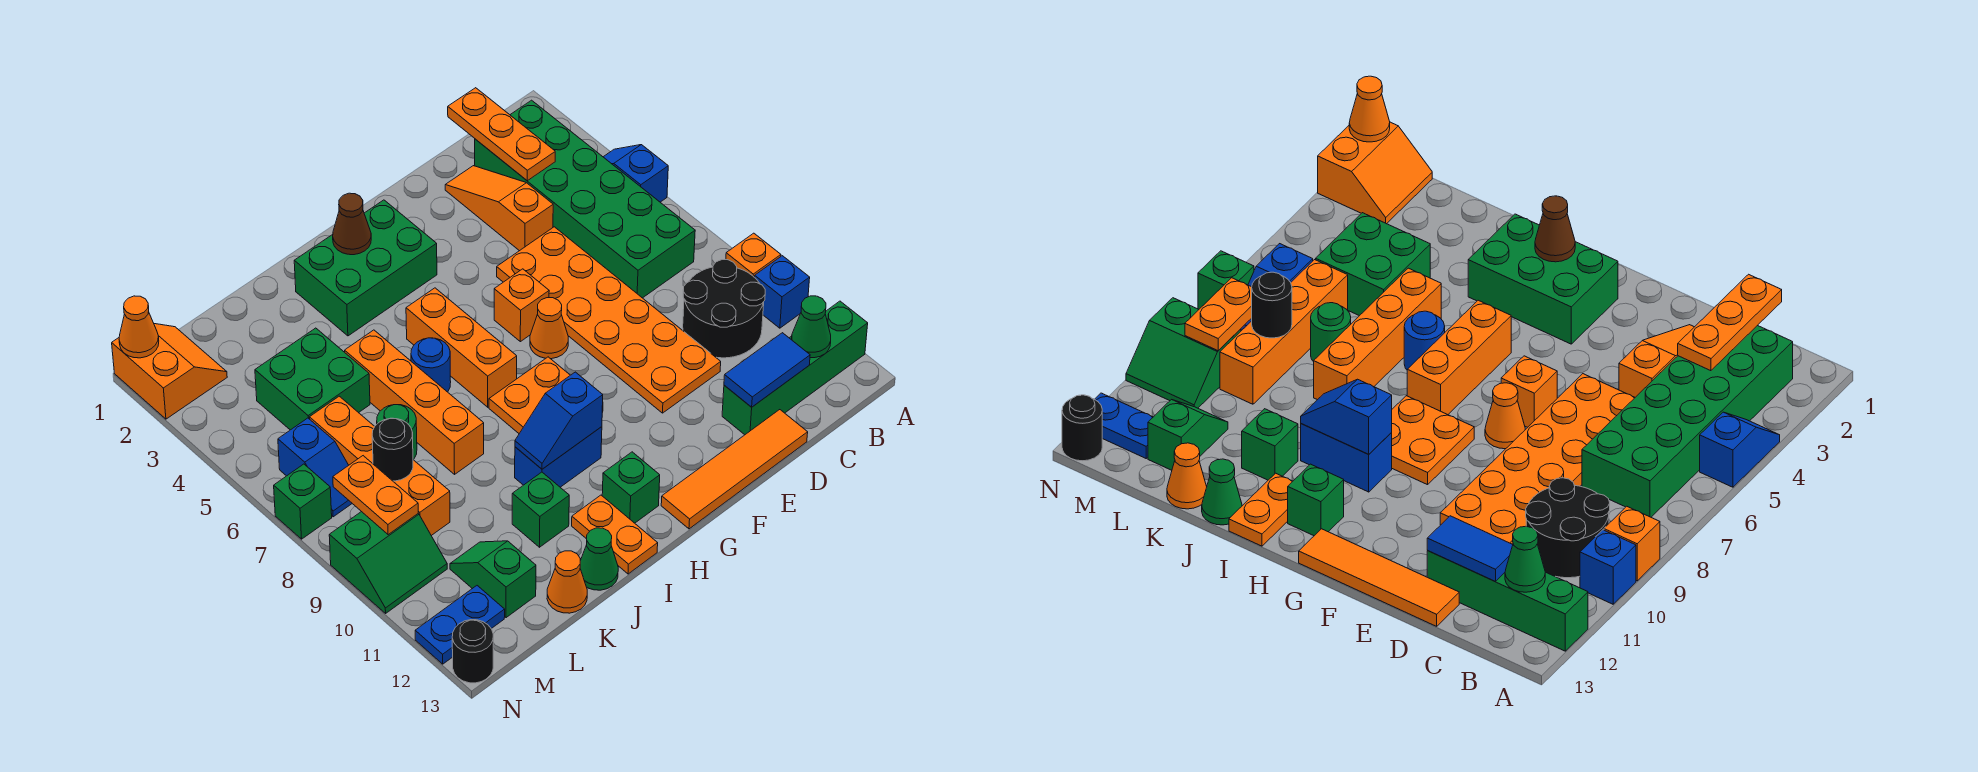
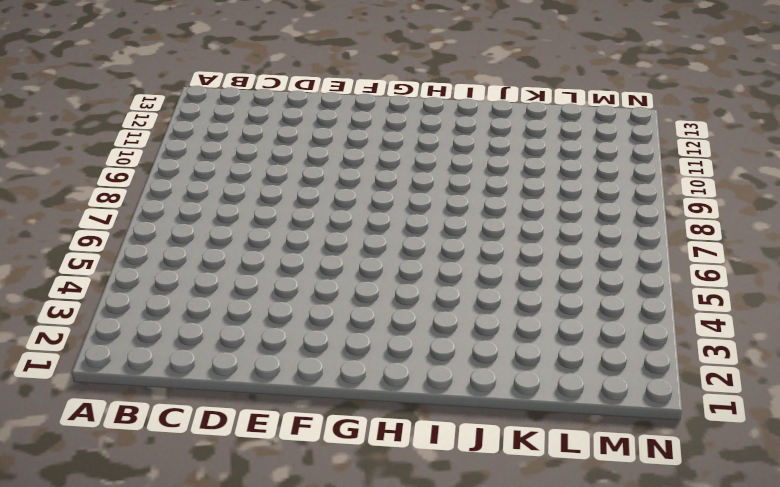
none -> blue slope A4:A5 level 1 top 5
none -> orange brick A9 level 1
none -> blue brick A10 level 1
none -> green brick A12:D12 level 1

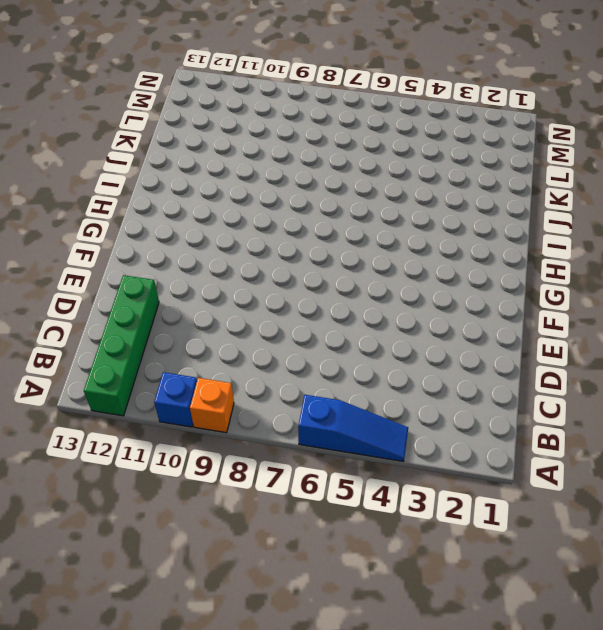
blue slope A4:A6 level 1 top 6 -> blue slope A4:A5 level 1 top 5
none -> green brick B2:C7 level 1
none -> black round brick B9:C10 level 1
none -> orange slope D2:D4 level 1 top 4
none -> orange plate D5:E10 level 1

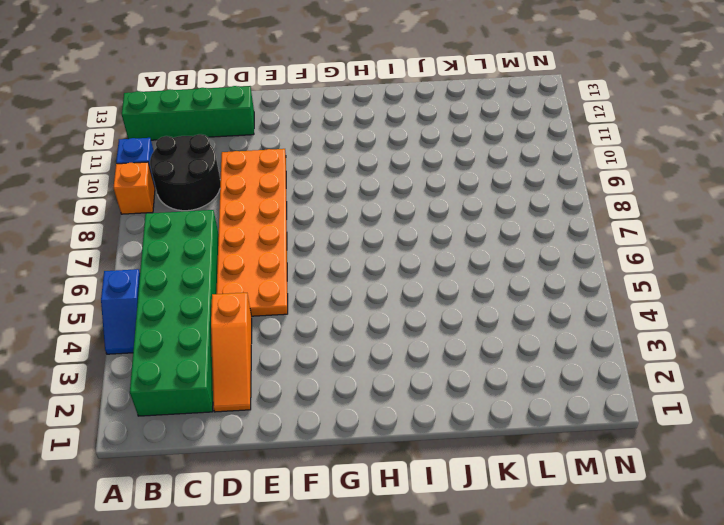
none -> orange tile D13:G13 level 1
none -> orange brick F6 level 1
none -> orange cone F7 level 1
none -> green brick G2:I3 level 1

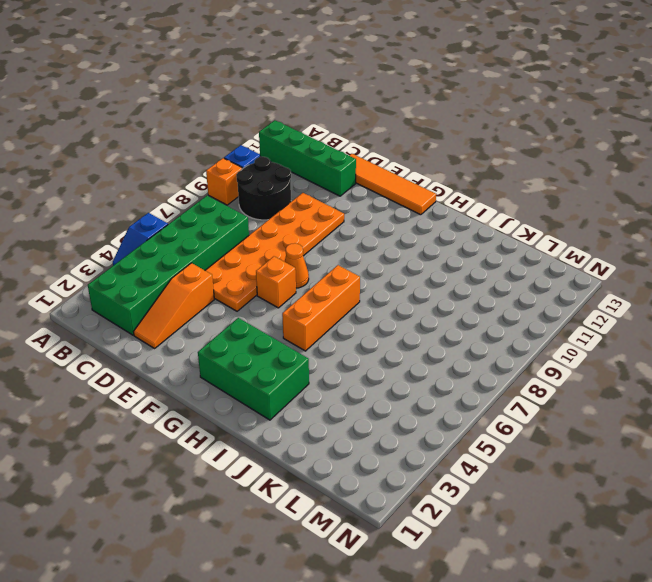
none -> orange plate G8:H9 level 1
none -> blue brick H10:I10 level 1
none -> green brick H12 level 1
none -> blue round brick I6 level 1

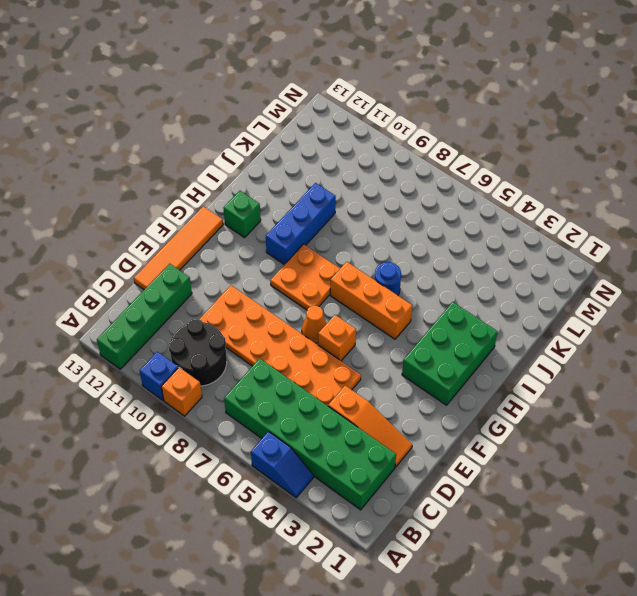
blue brick H10:J10 level 1 -> blue brick H10:I10 level 1
none -> orange plate I12:I13 level 1
none -> orange brick J5:J8 level 1
none -> green brick J11 level 1
none -> green cone J13 level 1

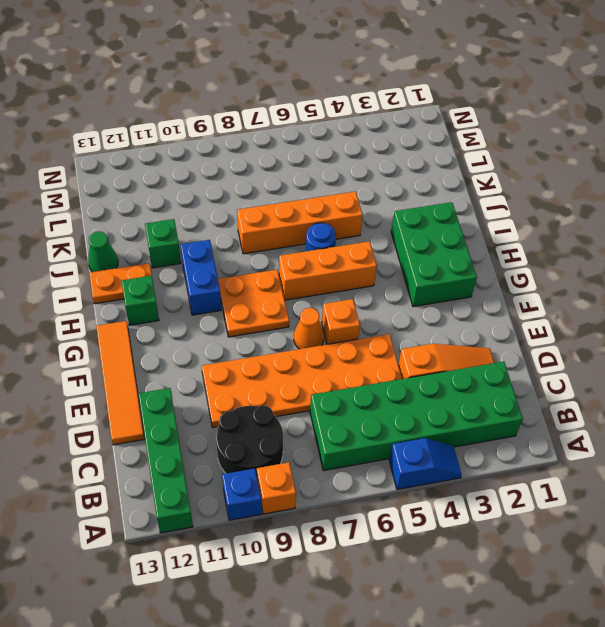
none -> green brick K4:L5 level 1
none -> green round brick K7 level 1
none -> orange cone K13 level 1
none -> orange brick L6:L9 level 1

